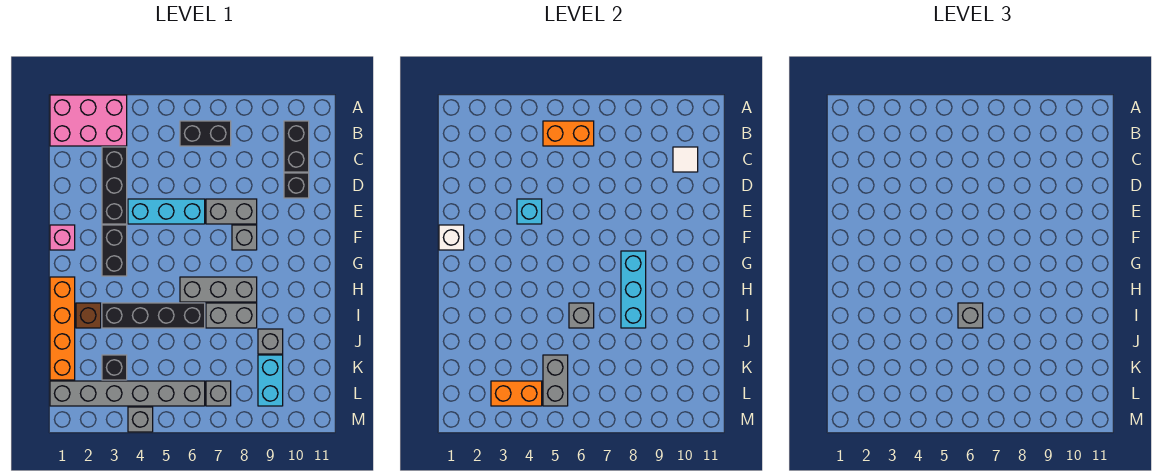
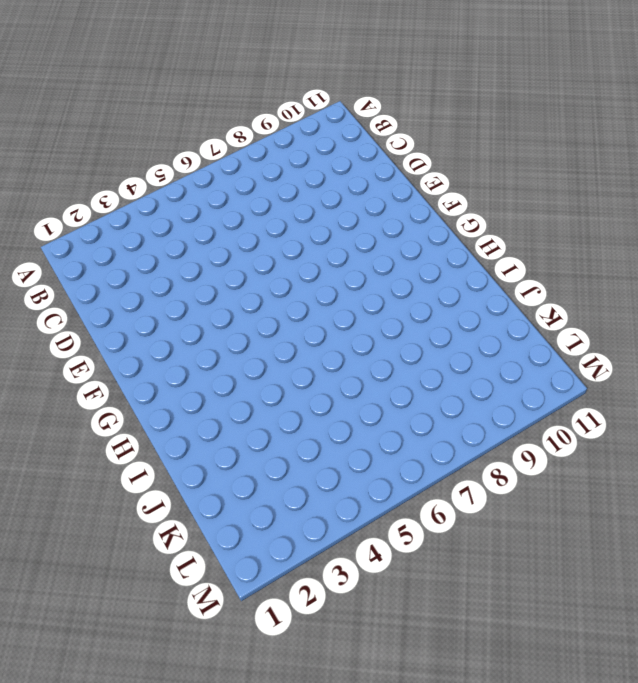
none -> pink brick A1:B3 level 1
none -> black brick B6:B7 level 1
none -> black brick B10:C10 level 1
none -> black brick C3:E3 level 1

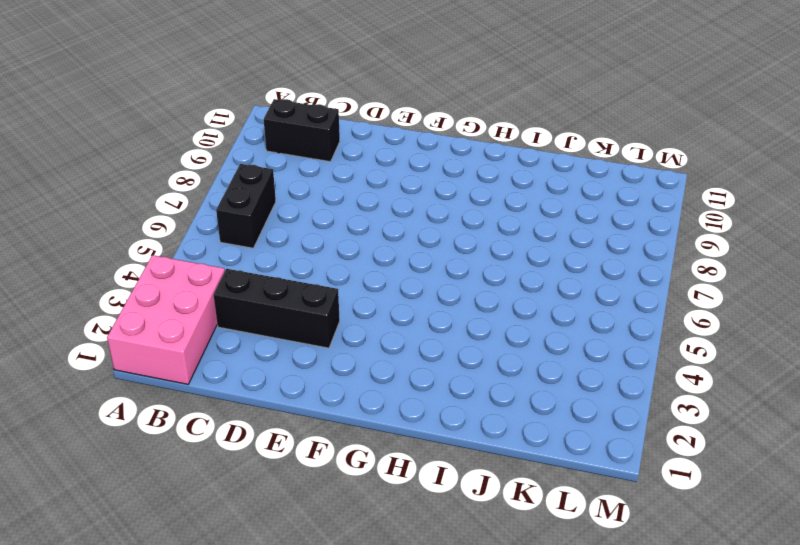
none -> black brick D10 level 1
none -> cyan brick E4:E6 level 1
none -> grey brick E7:E8 level 1
none -> pink brick F1 level 1

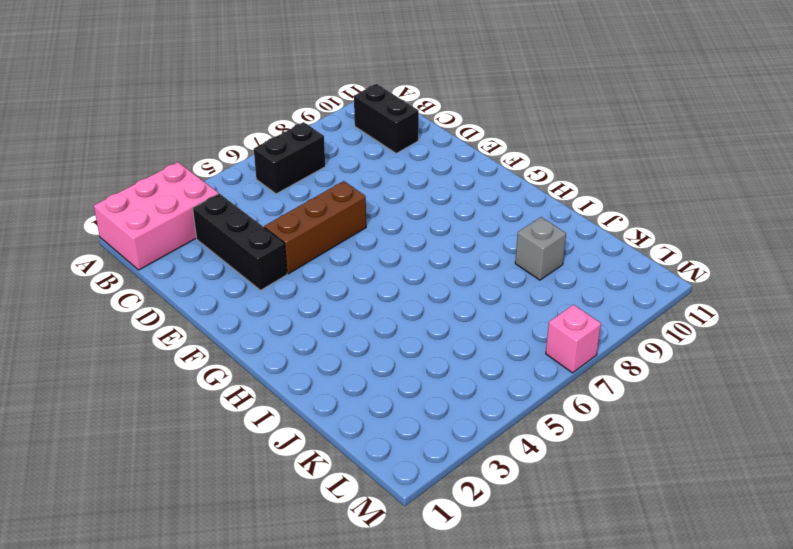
brown brick E4:E6 level 1 -> cyan brick E4:E6 level 1
pink brick M7 level 1 -> pink brick F1 level 1
none -> black brick D10 level 1
none -> grey brick E7:E8 level 1
none -> black brick F3:G3 level 1
none -> grey brick F8 level 1

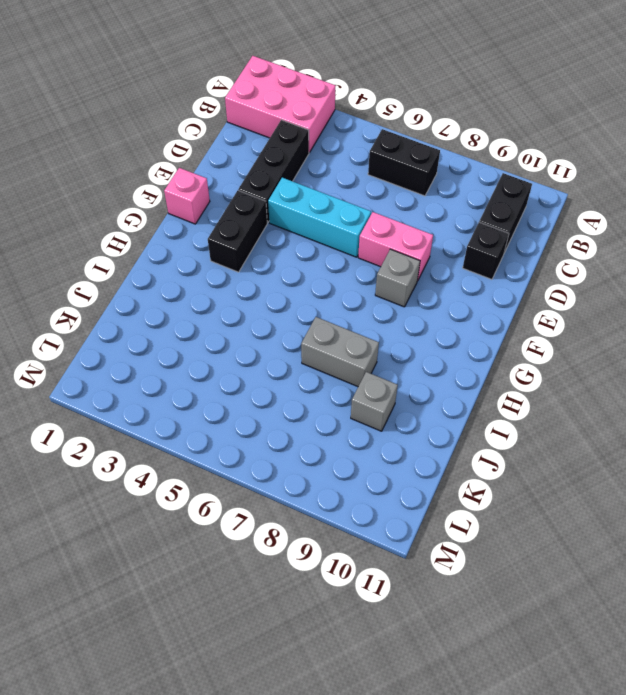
pink brick E7:E8 level 1 -> grey brick E7:E8 level 1
none -> orange brick H1:K1 level 1
none -> grey brick H6:H8 level 1
none -> brown brick I2 level 1
none -> black brick I3:I6 level 1

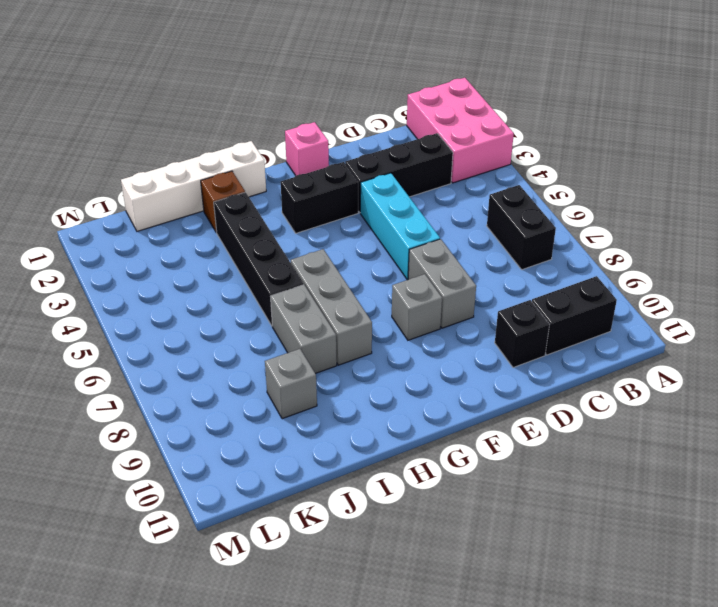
white brick H1:K1 level 1 -> orange brick H1:K1 level 1
none -> black brick K3 level 1
none -> cyan brick K9:L9 level 1
none -> grey brick L1:L6 level 1
none -> grey brick L7 level 1

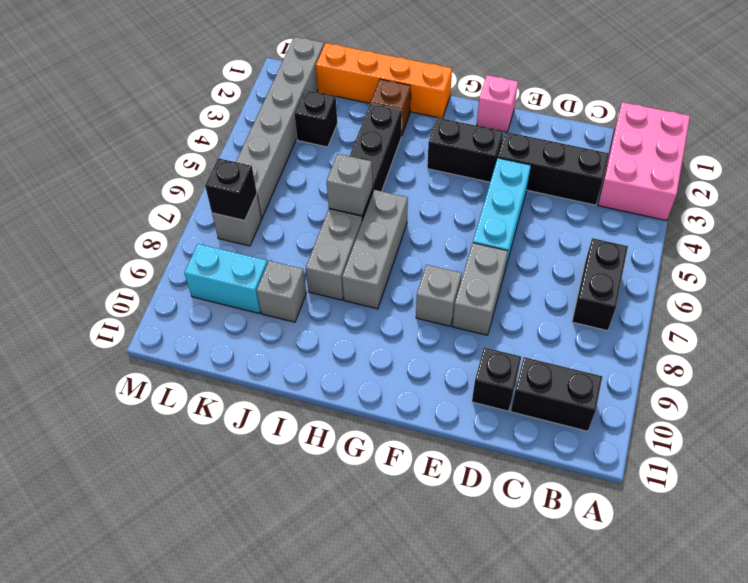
black brick L7 level 2 -> none
none -> grey brick M4 level 1
none -> orange brick B5:B6 level 2
none -> white tile C10 level 2
none -> cyan brick E4 level 2

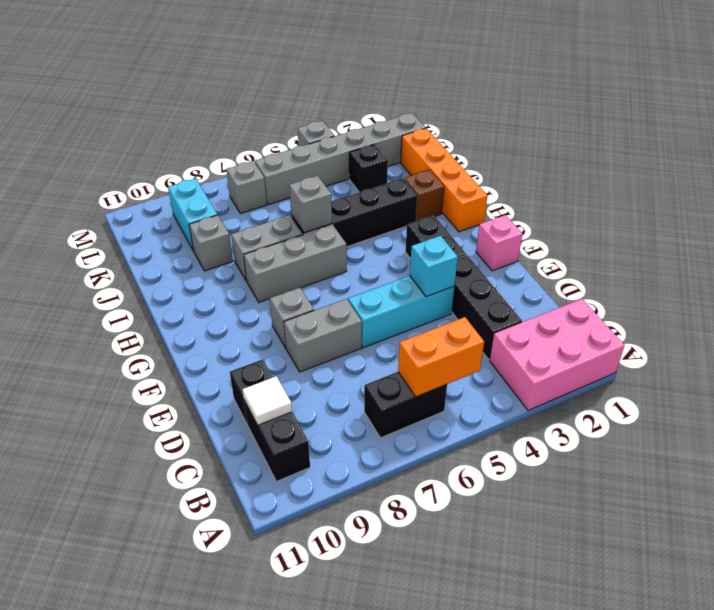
none -> white brick F1 level 2
none -> cyan brick G8:I8 level 2
none -> grey brick K5:L5 level 2
none -> orange brick L3:L4 level 2

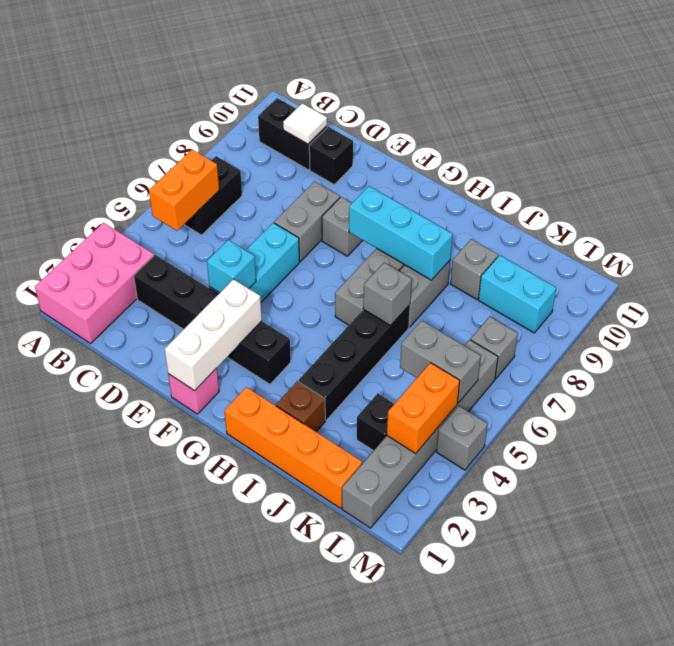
white brick F1:F3 level 2 -> white brick F1 level 2
none -> grey brick I6 level 3

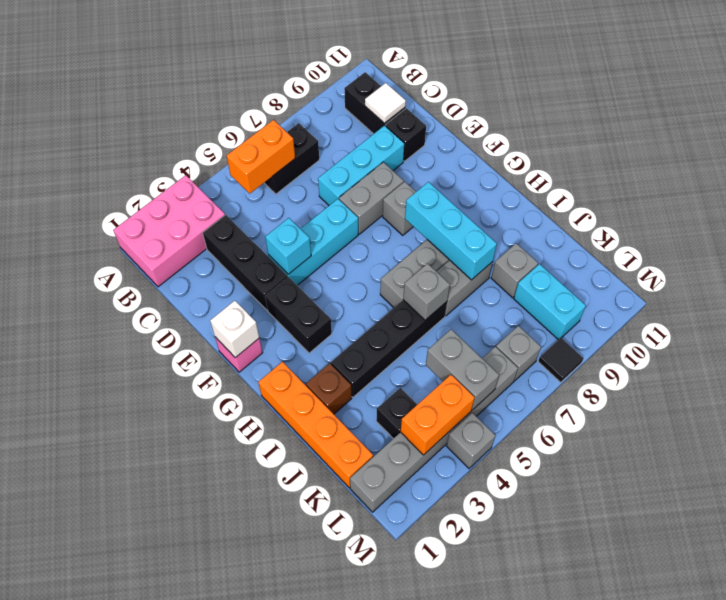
cyan brick D7:D9 level 1 -> none
black tile M8 level 1 -> none
none -> grey brick I6 level 3

